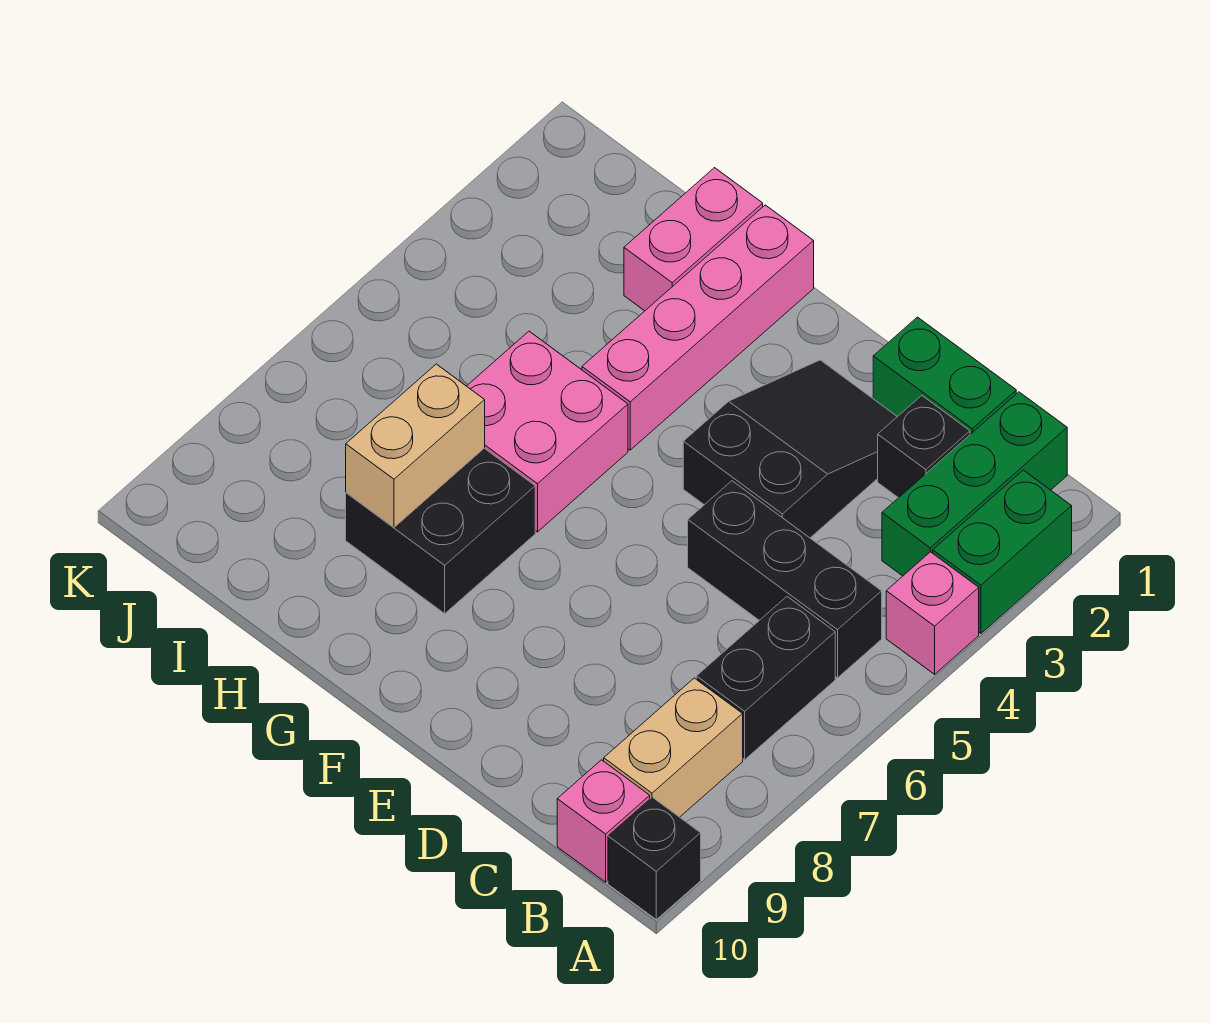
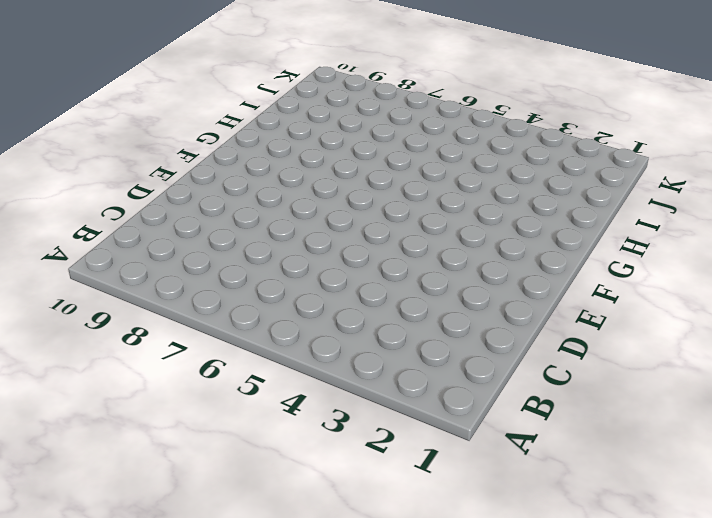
none -> green brick A2:A3 level 1
none -> pink brick A4 level 1
none -> black brick A10 level 1

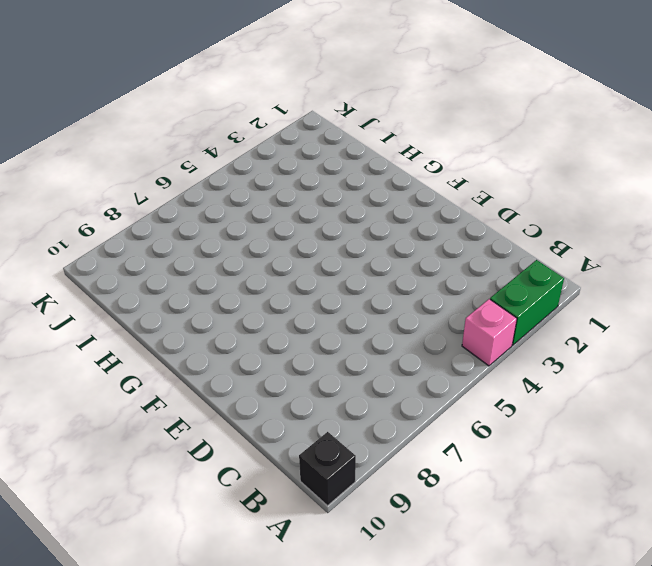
none -> green brick B1:B3 level 1
none -> black brick B5:D5 level 1
none -> black brick B6:B7 level 1

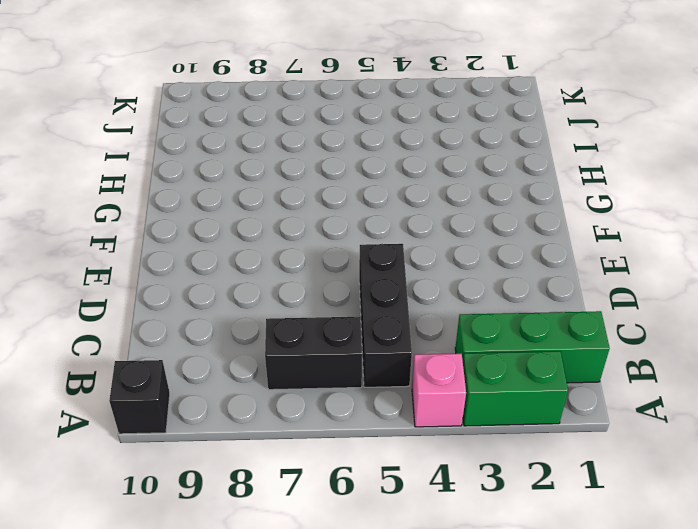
none -> tan brick B8:B9 level 1
none -> pink brick B10 level 1
none -> green brick C1:D1 level 1

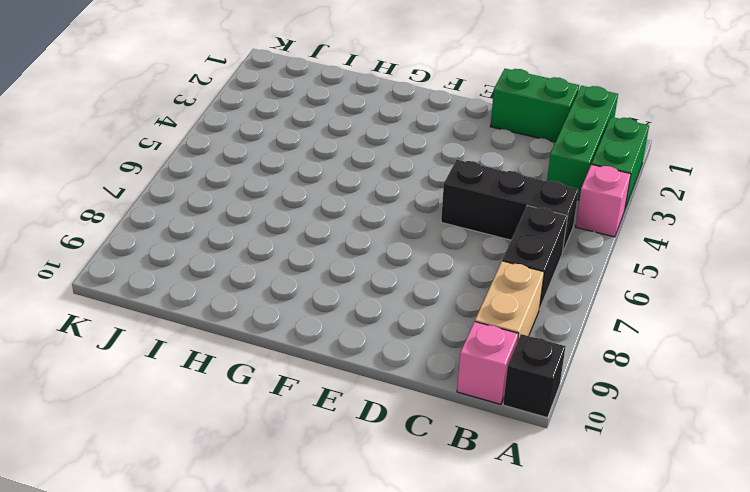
none -> black brick C2 level 1
none -> black slope D2:E4 level 1 top 4
none -> pink brick G1:G4 level 1

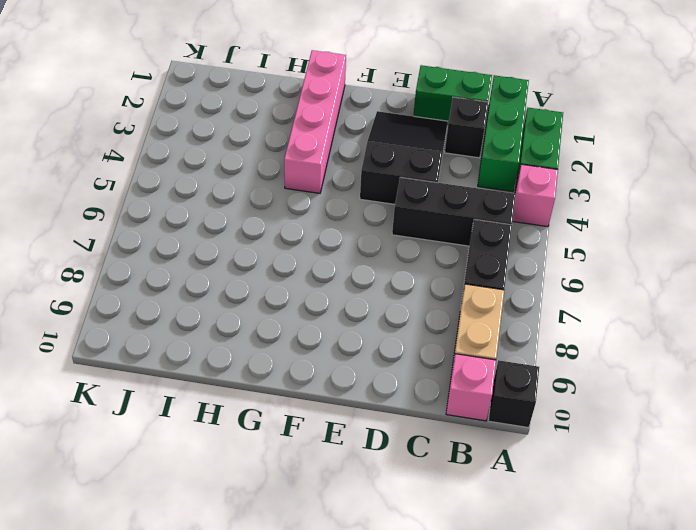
none -> pink brick G5:H6 level 1
none -> black brick G7:H8 level 1
none -> pink brick H1:H2 level 1

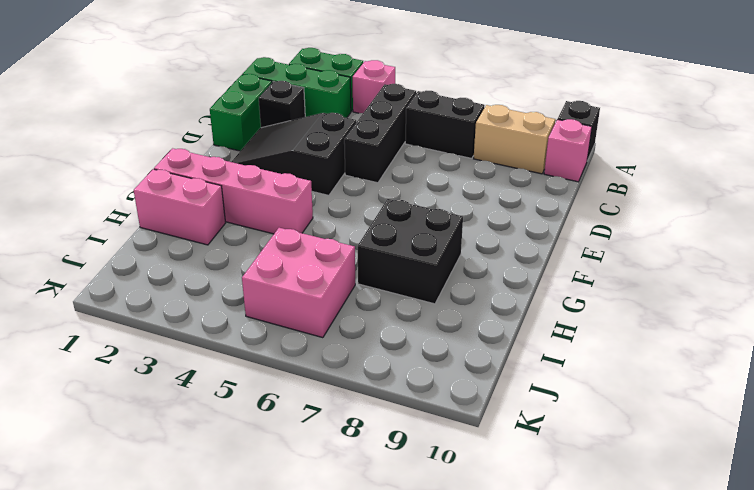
pink brick I5:J6 level 1 -> pink brick G5:H6 level 1
none -> tan brick H7:H8 level 2

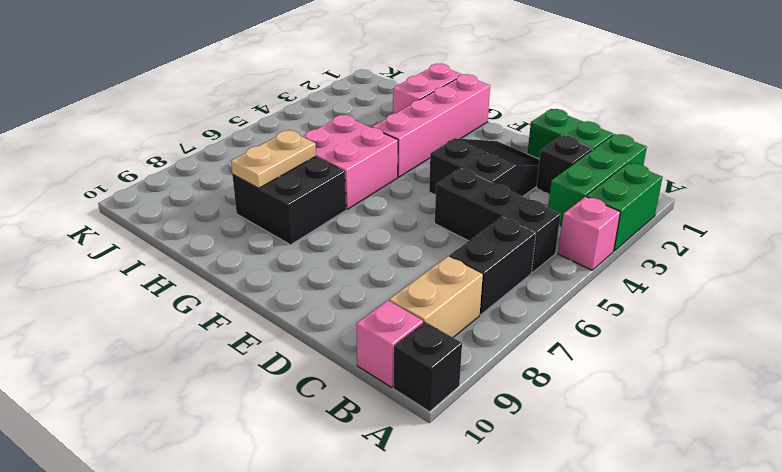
tan plate H7:H8 level 2 -> tan brick H7:H8 level 2

